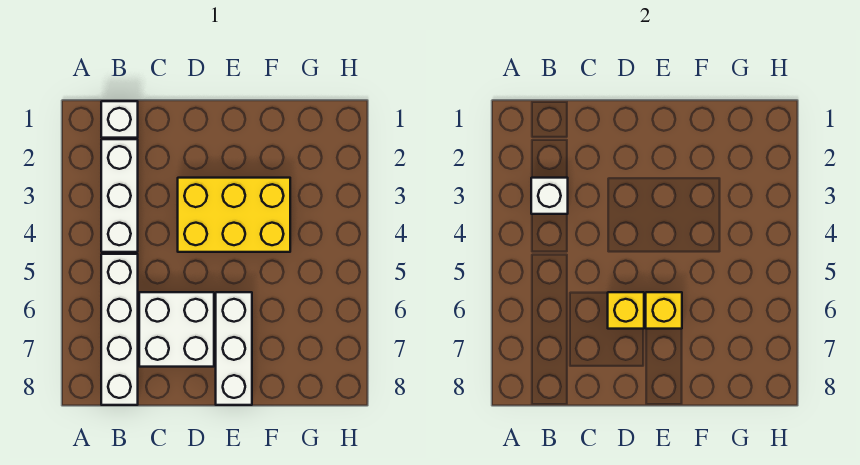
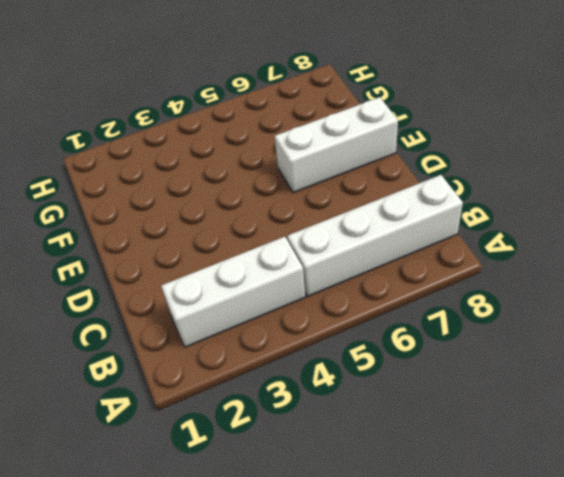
none -> white brick B1 level 1
none -> white brick C6:D7 level 1

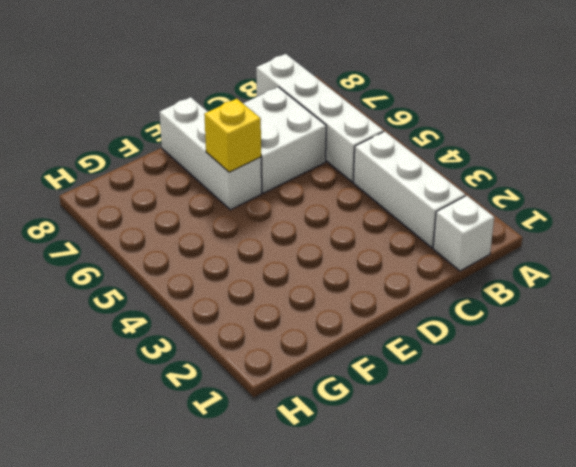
none -> yellow brick D3:F4 level 1
none -> white brick B3 level 2

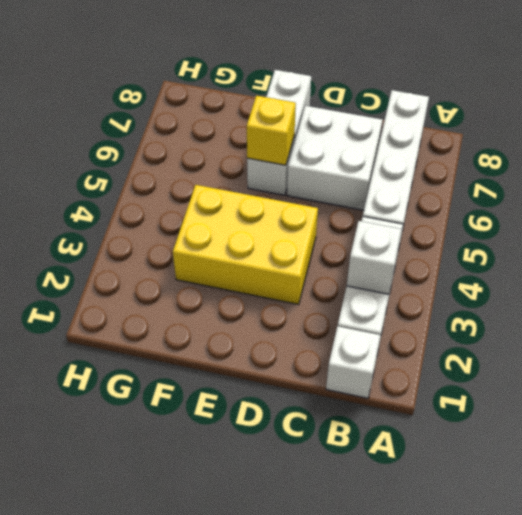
none -> yellow brick D6 level 2

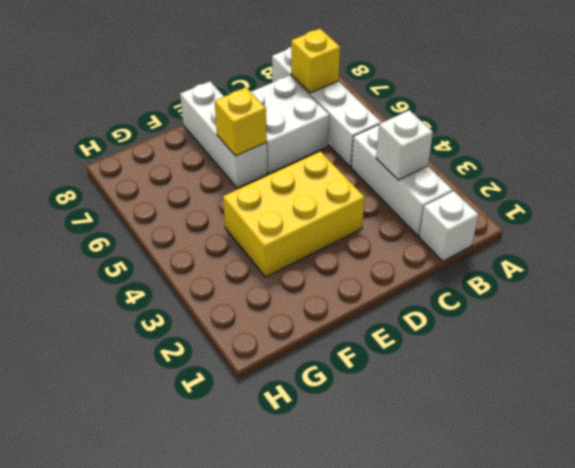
yellow brick B7 level 2 -> yellow brick D6 level 2

